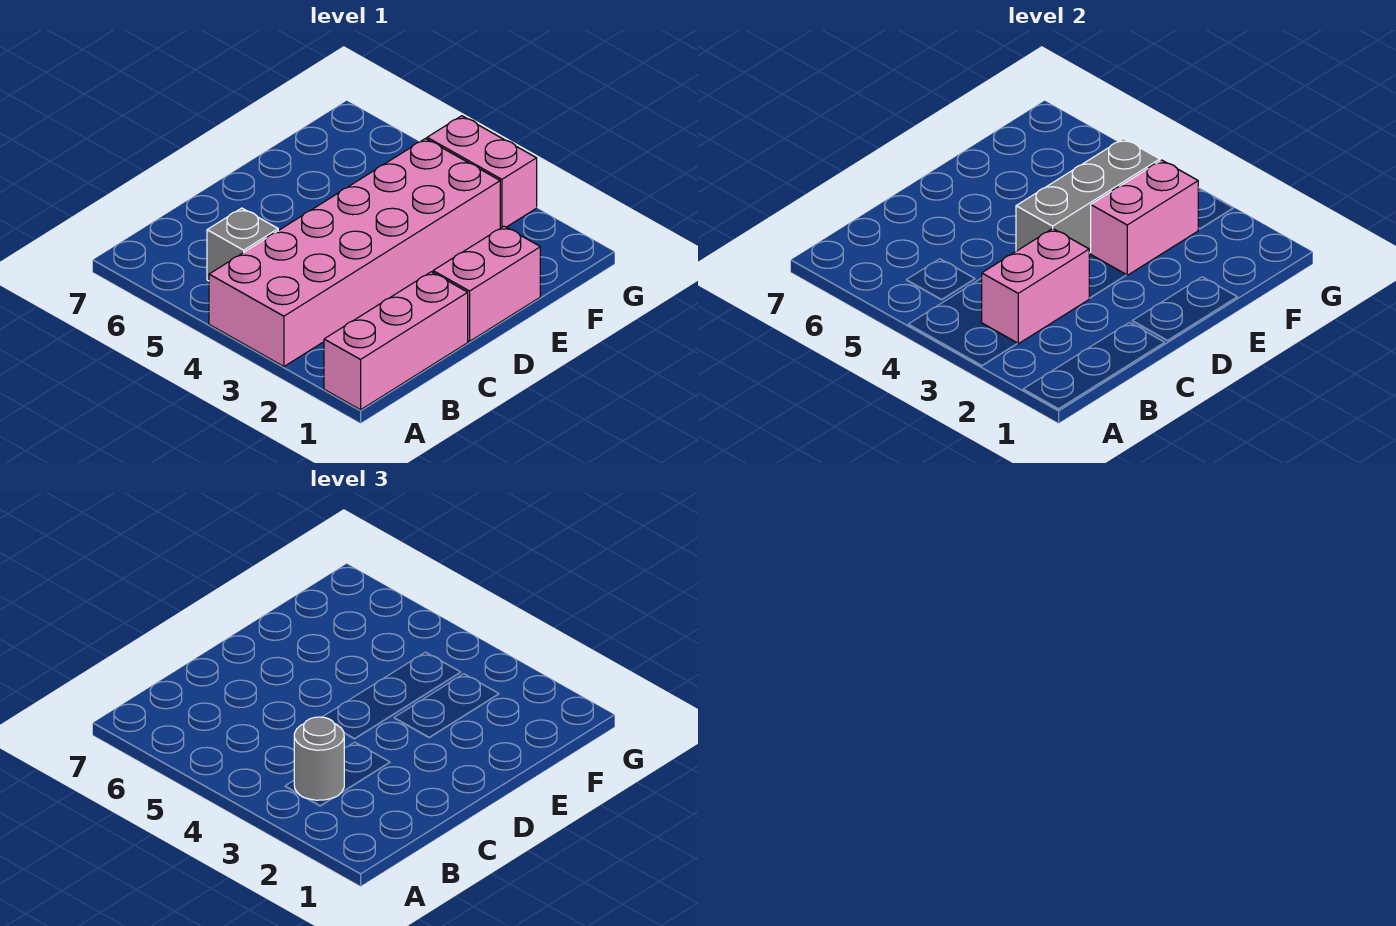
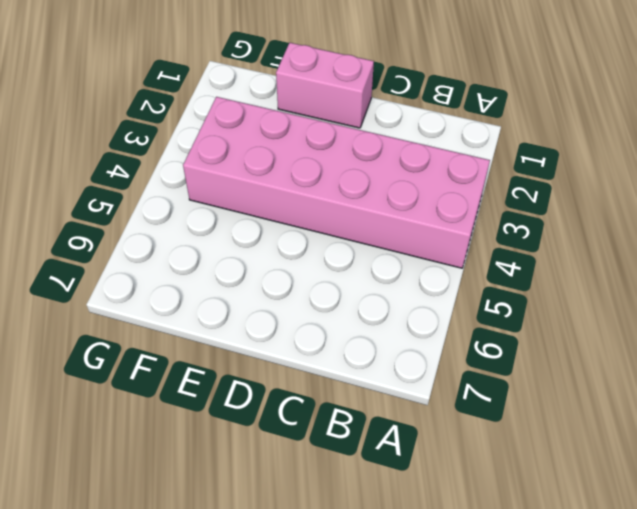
none -> pink brick A1:C1 level 1
none -> grey brick B5 level 1

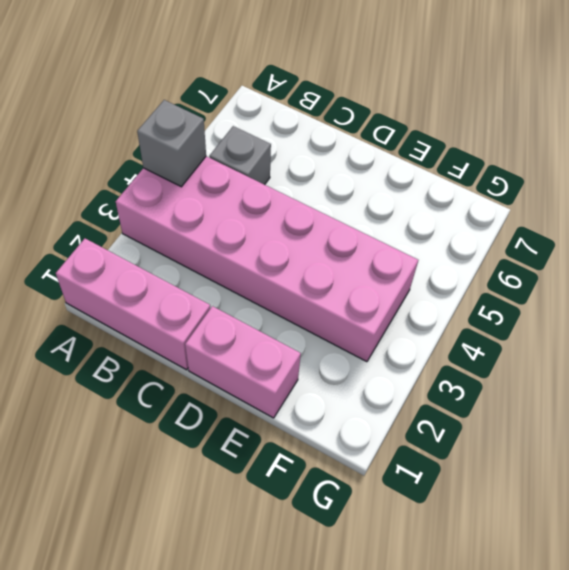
grey brick A4 level 2 -> none
none -> pink brick G3:G4 level 1
none -> pink brick B3:C3 level 2

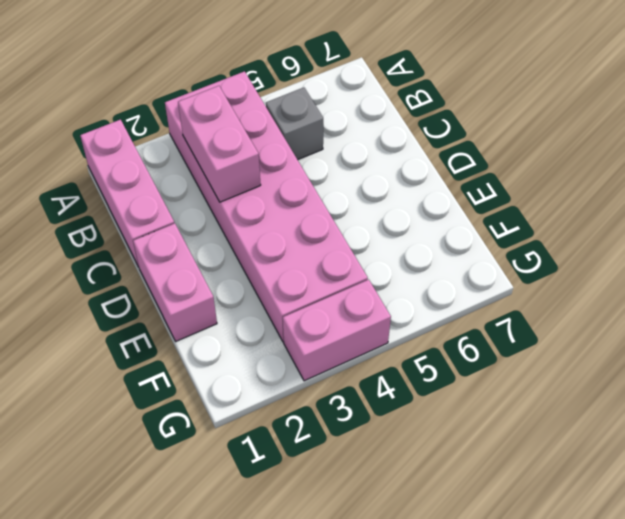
none -> grey brick D4:F4 level 2
none -> pink brick E3:F3 level 2

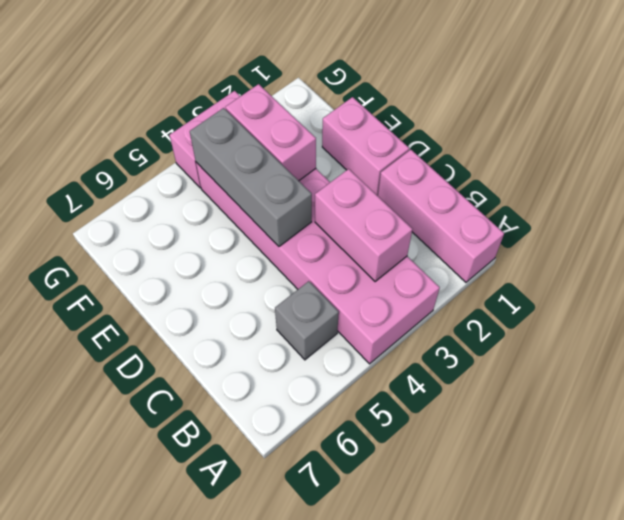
none -> grey round brick B3 level 3

